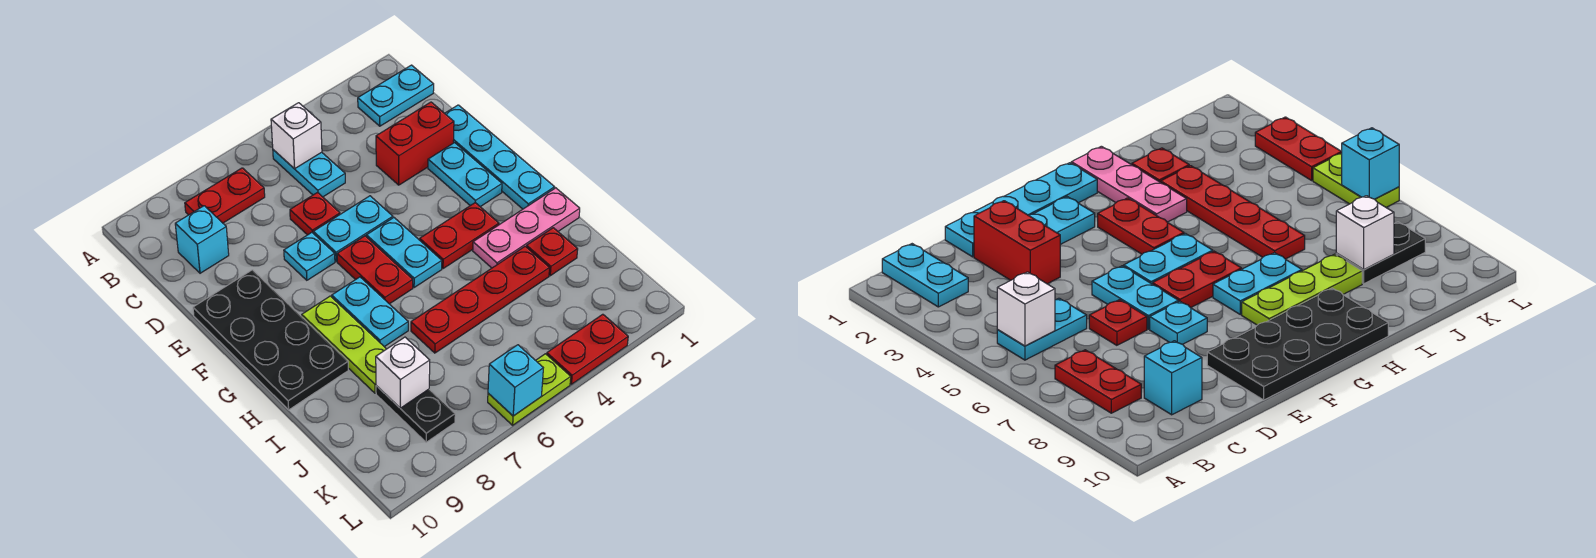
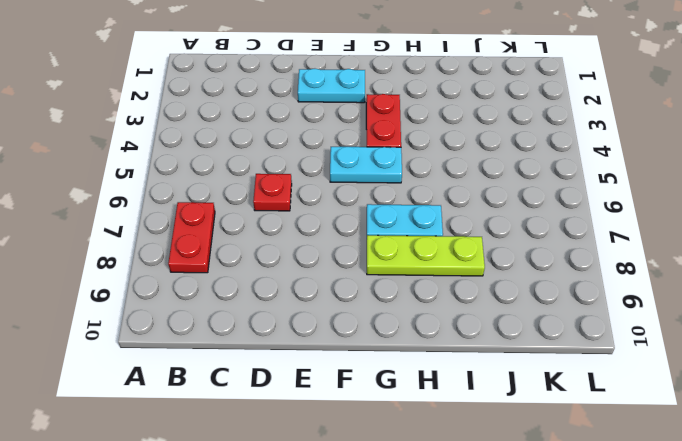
none -> cyan plate B1:B2 level 1
none -> cyan plate B5:C5 level 1
none -> cyan brick C9 level 1

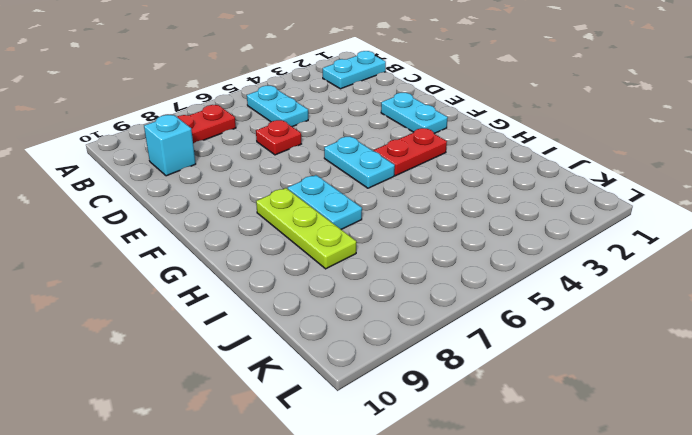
none -> cyan plate D1:G1 level 1
none -> red brick D2:D3 level 1
none -> cyan plate E5:E6 level 1

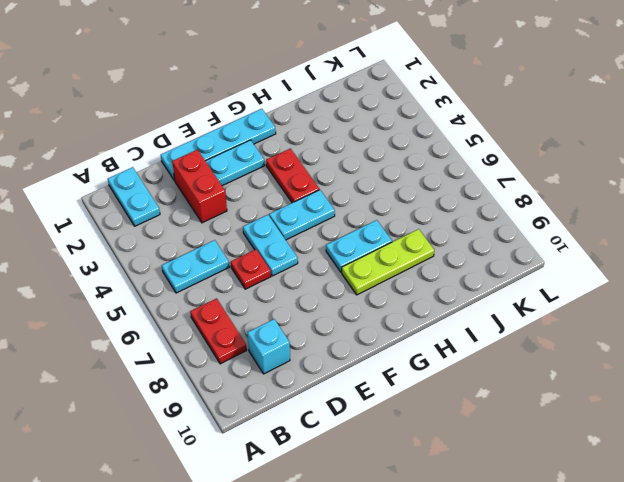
none -> cyan plate E7 level 1
none -> black plate E9:H10 level 1
none -> red plate F6:G6 level 1

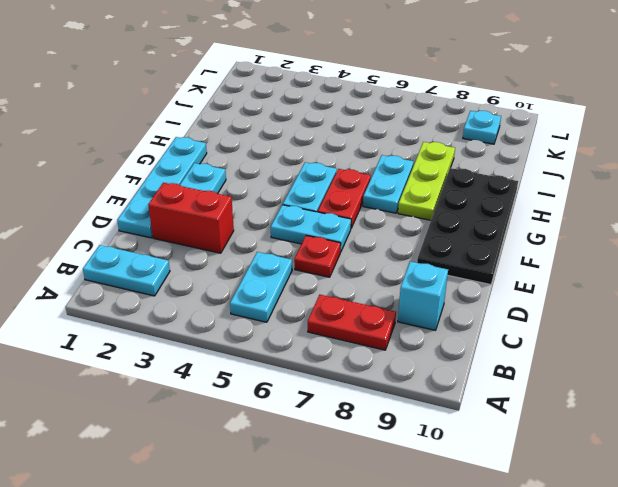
cyan plate K9 level 1 -> cyan plate E7 level 1
none -> red plate G3:G4 level 1
none -> pink plate H1:H3 level 1
none -> red plate I2 level 1

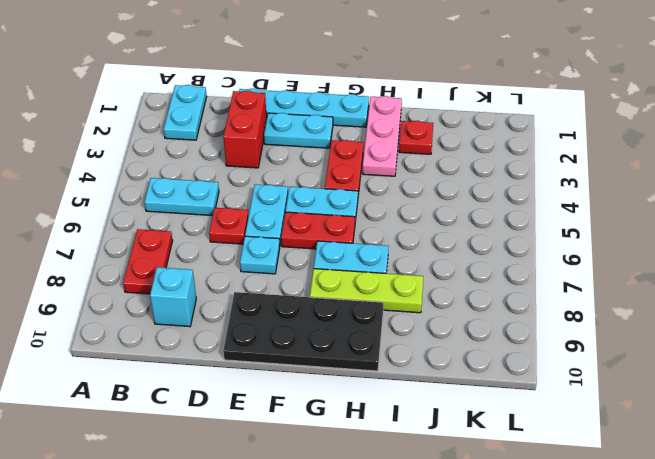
none -> red plate I3:I6 level 1
none -> black plate J8:K8 level 1
none -> red plate L3:L4 level 1

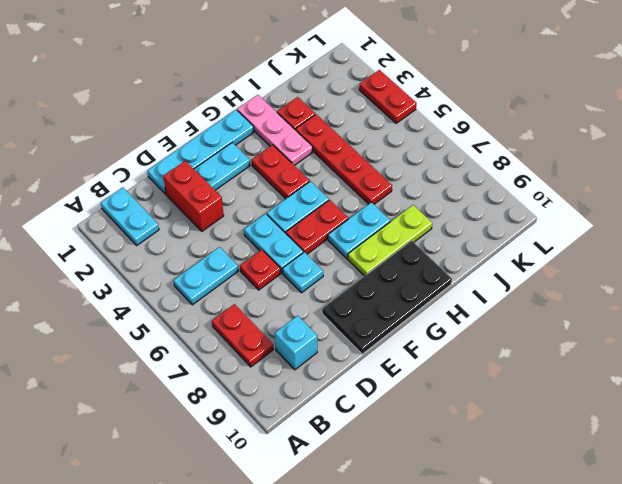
none -> black plate J8:K8 level 1
none -> lime plate L5:L6 level 1
none -> white brick B5 level 2

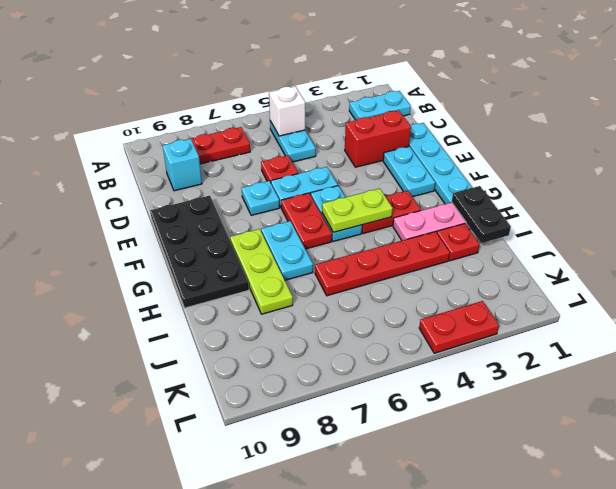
lime plate G4:G5 level 2 -> lime plate L5:L6 level 1
black plate H1:I1 level 2 -> black plate J8:K8 level 1
none -> white brick J8 level 2
none -> cyan brick L6 level 2

